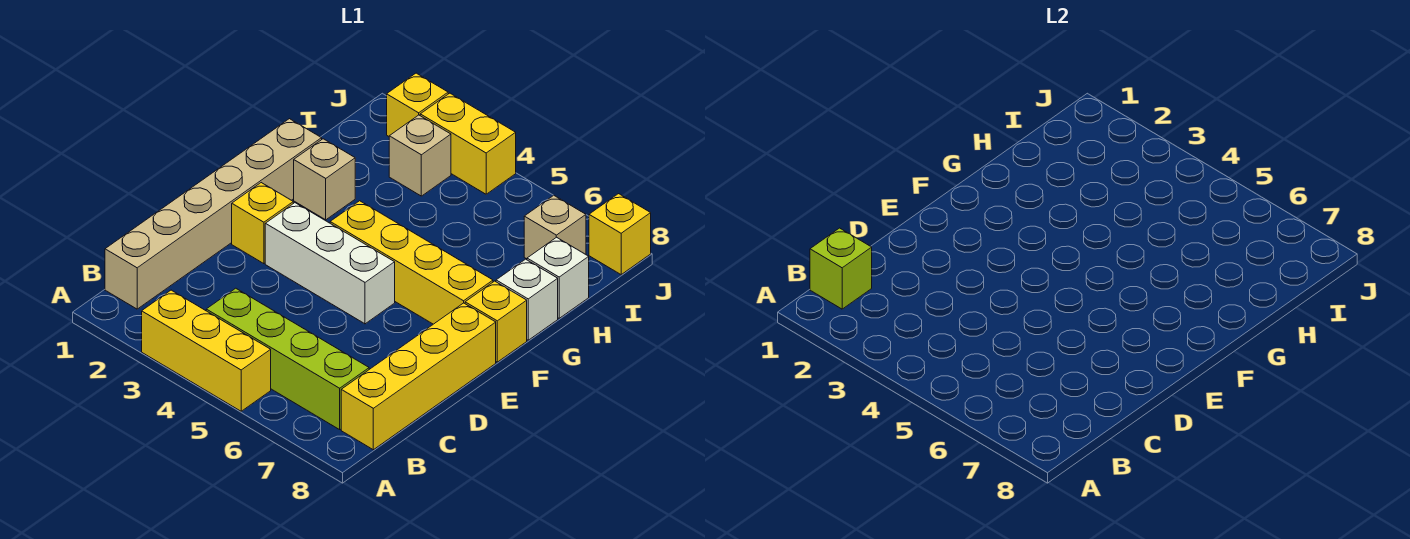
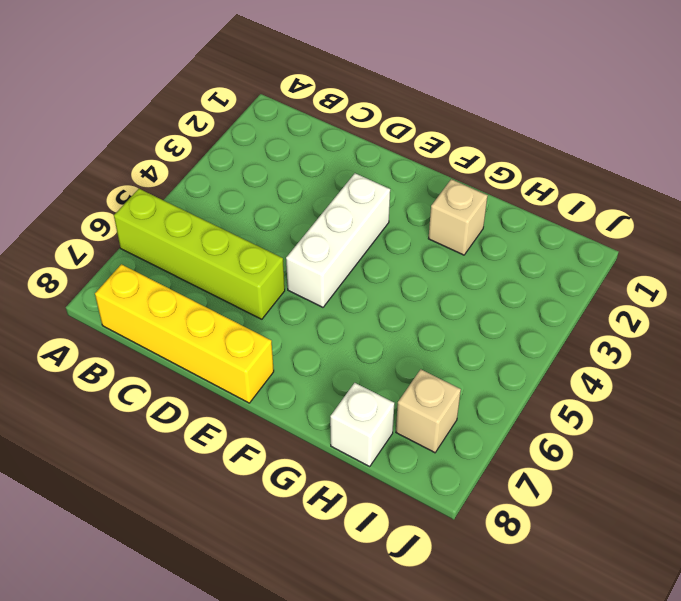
lime brick A6:D6 level 1 -> lime brick B4:B7 level 1
none -> yellow brick A3:A5 level 1
none -> tan brick B1:G1 level 1
none -> yellow brick E2 level 1

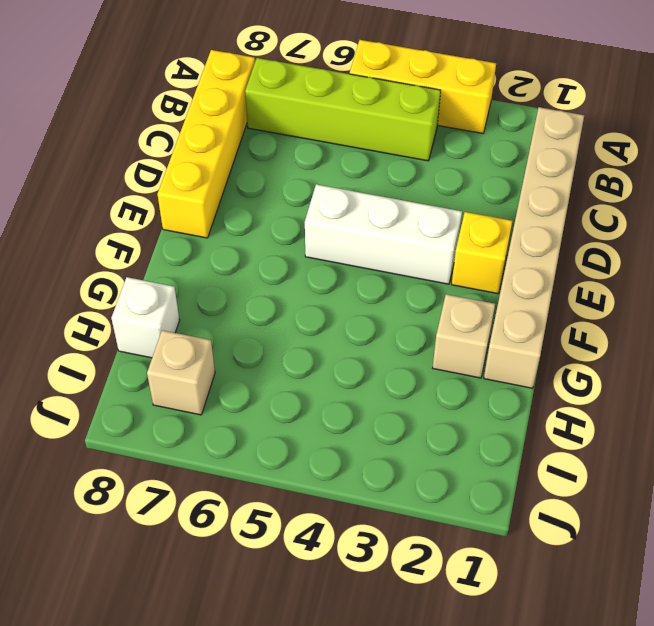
none -> yellow brick F4:F7 level 1
none -> yellow brick F8 level 1
none -> white brick G8 level 1

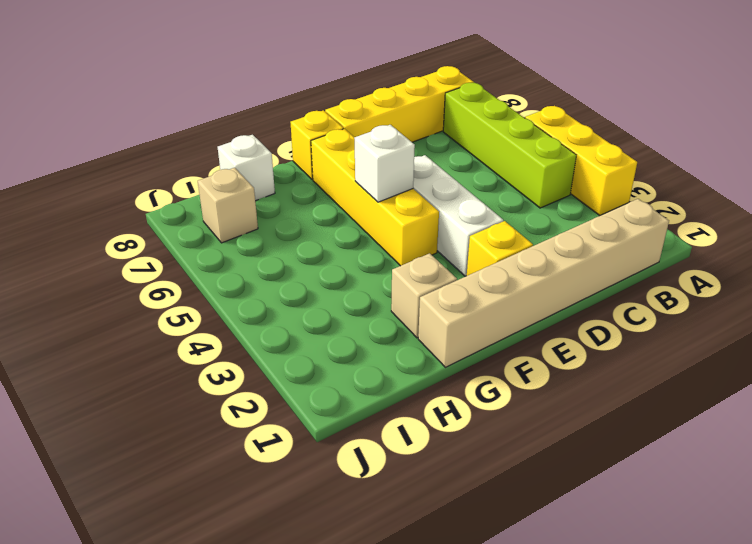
white brick F5 level 2 -> white brick G8 level 1
none -> tan brick I3 level 1
none -> yellow brick J2 level 1
none -> yellow brick J3:J4 level 1

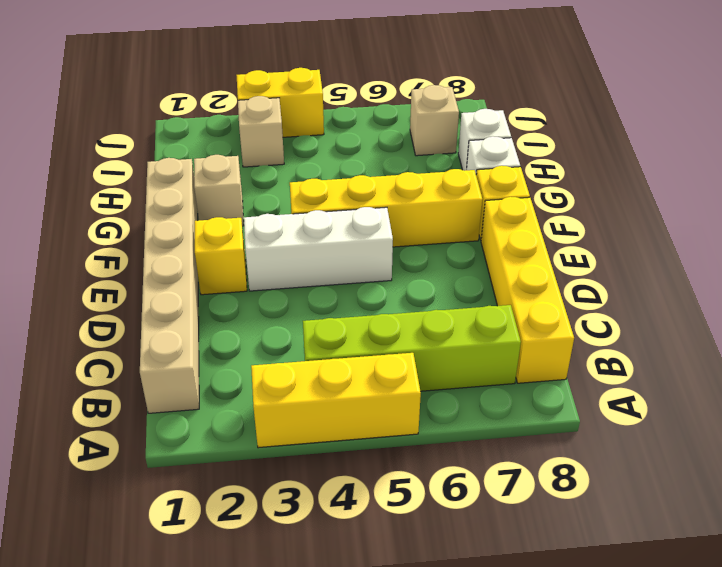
none -> yellow brick J2 level 1
none -> yellow brick J8 level 1
none -> lime brick B1 level 2

